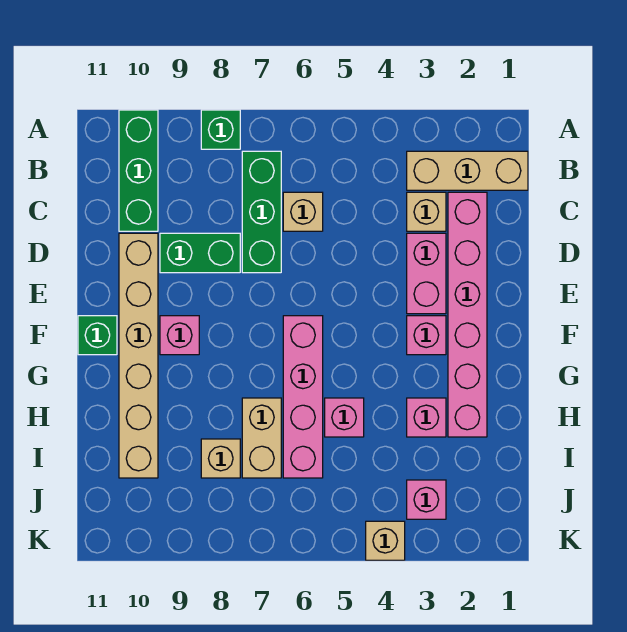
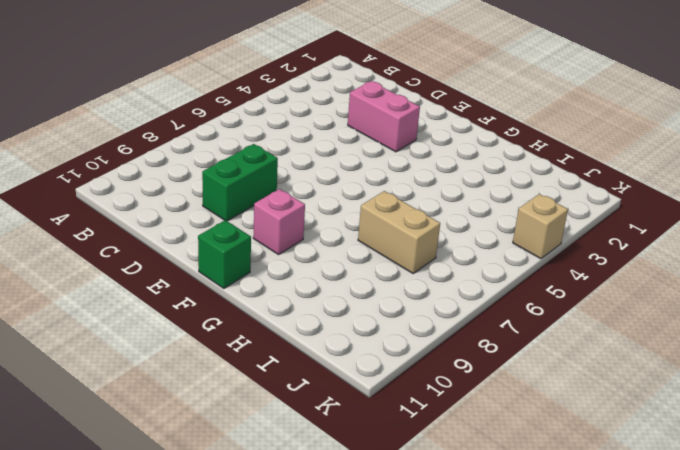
none -> green brick A8 level 1
none -> green brick A10:C10 level 1
none -> tan brick B1:B3 level 1

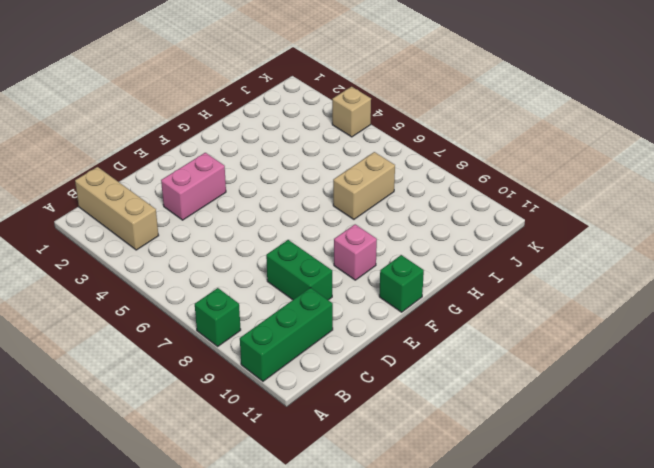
none -> green brick B7:D7 level 1
none -> pink brick C2:H2 level 1
none -> tan brick C3 level 1

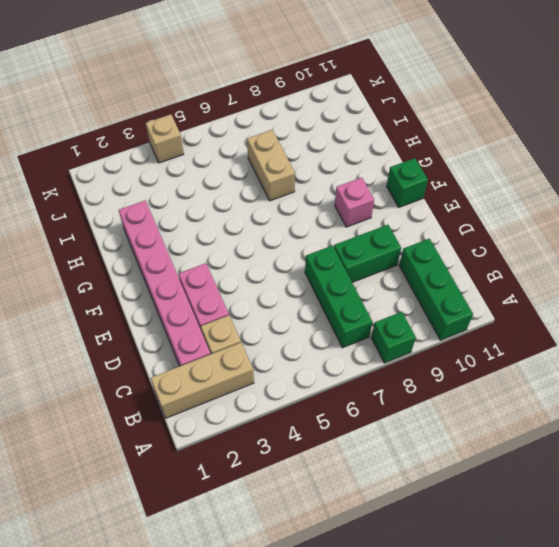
none -> tan brick C6 level 1
none -> tan brick D10:I10 level 1
none -> pink brick F3 level 1

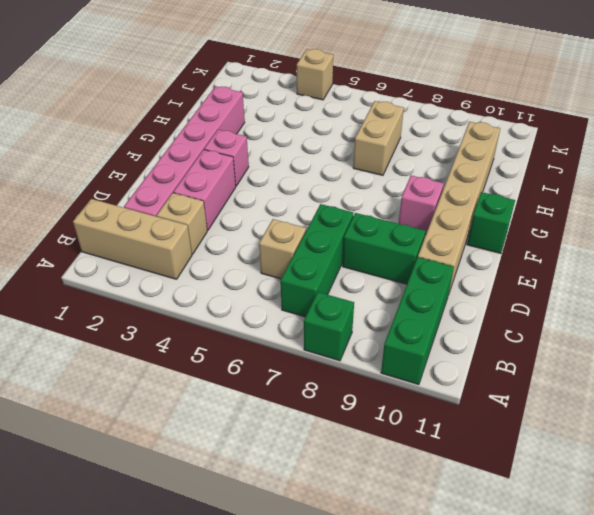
none -> pink brick F6:I6 level 1
none -> pink brick H3 level 1
none -> pink brick H5 level 1

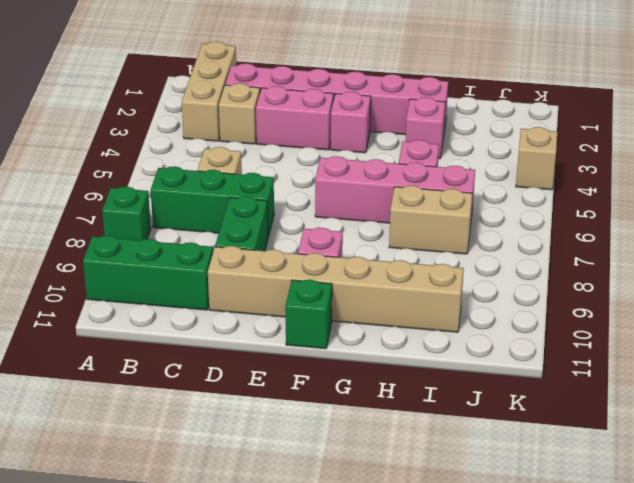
none -> tan brick I8 level 1
none -> pink brick J3 level 1

